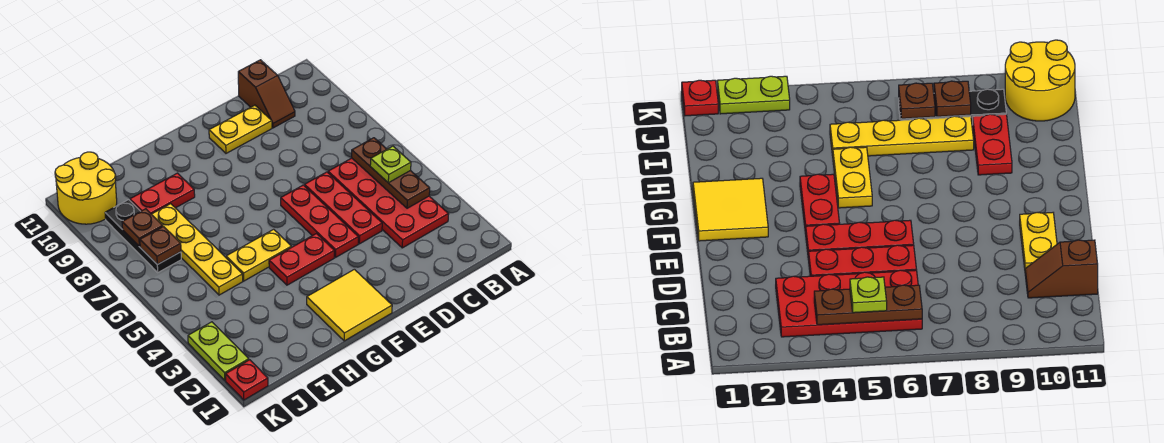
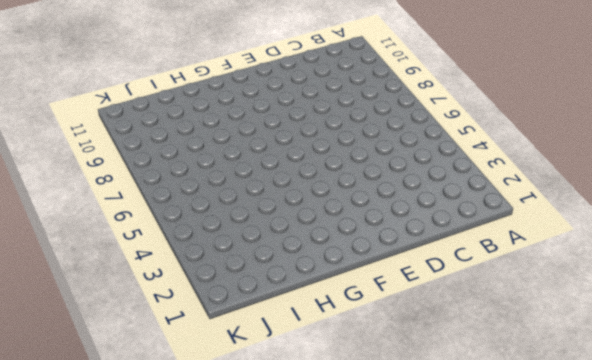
none -> red plate B3:C6 level 1
none -> brown slope C10:C11 level 1 top 11
none -> red plate D4:D6 level 1

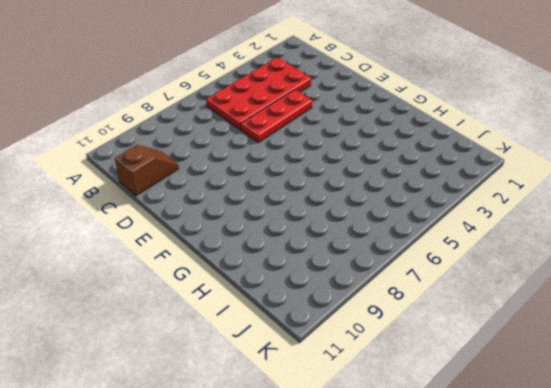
none -> yellow plate D10:E10 level 1
none -> red plate E4:E6 level 1
none -> yellow tile F1:G2 level 1

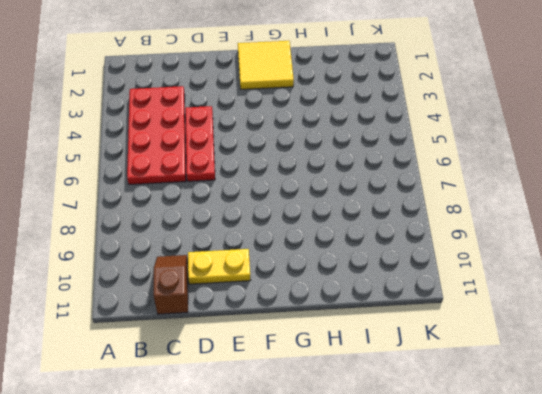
none -> red plate E4:E6 level 1
none -> red plate F4:G4 level 1
none -> yellow plate G5:H5 level 1

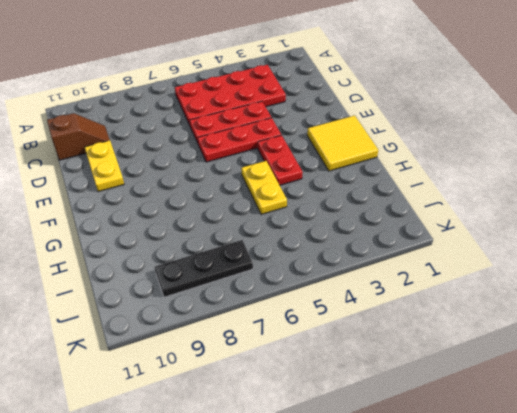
none -> red plate H9:I9 level 1
none -> yellow plate I5:I8 level 1
none -> yellow round brick J10:K11 level 1

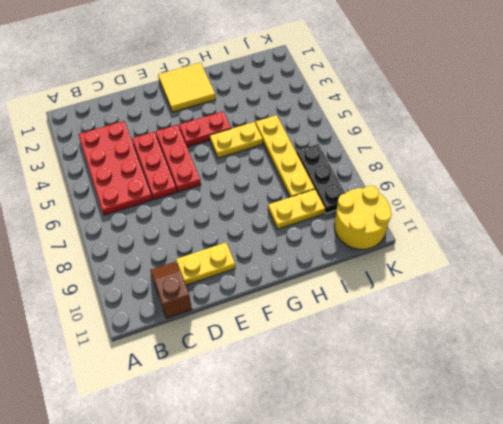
yellow plate H9:I9 level 1 -> red plate H9:I9 level 1
none -> red plate K1 level 1
none -> lime plate K2:K3 level 1
none -> brown plate B4:B6 level 2

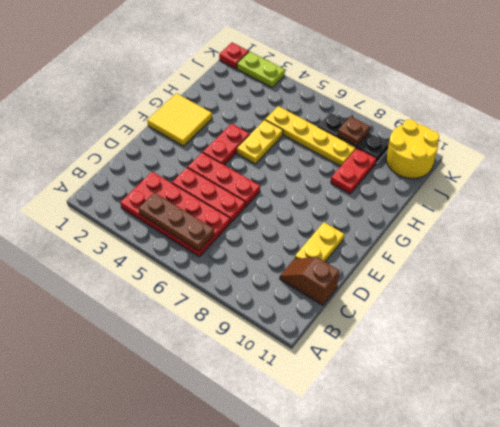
none -> brown plate J7 level 2
none -> lime plate B5 level 3

